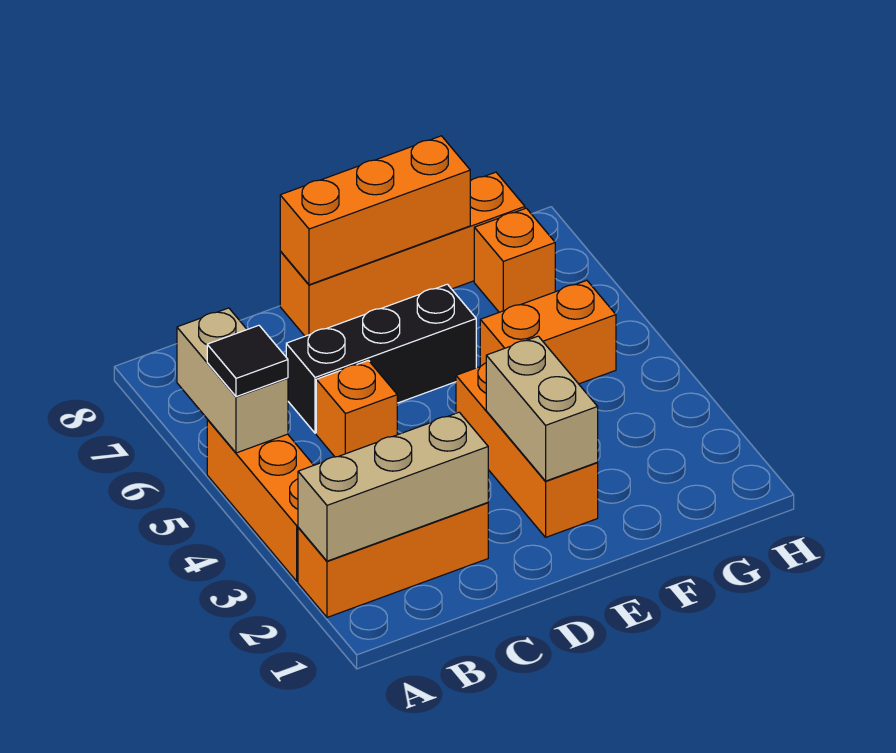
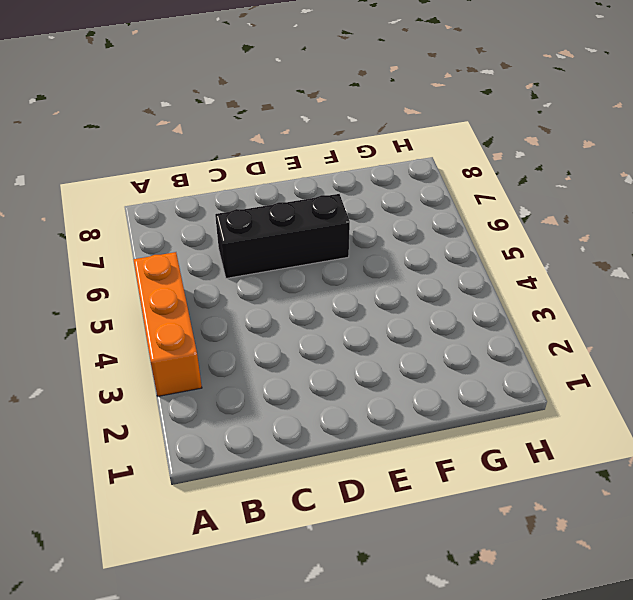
none -> orange brick A2:C2 level 1
none -> orange brick C5 level 1
none -> orange brick D8:G8 level 1

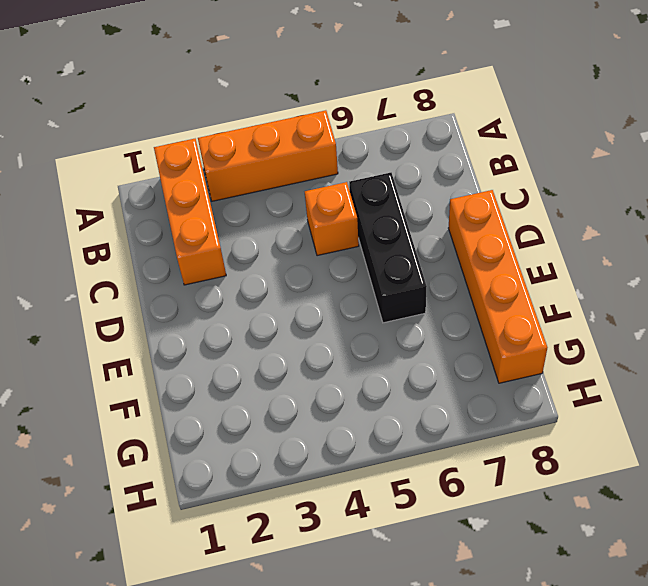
none -> orange brick E2:E4 level 1
none -> orange brick F5:G5 level 1
none -> orange brick G7 level 1

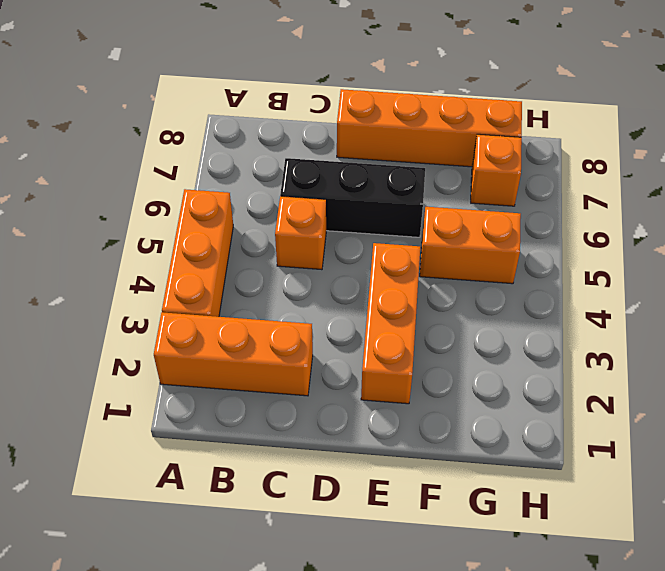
none -> tan brick A2:C2 level 2
none -> tan brick A5:A6 level 2
none -> orange brick D8:F8 level 2

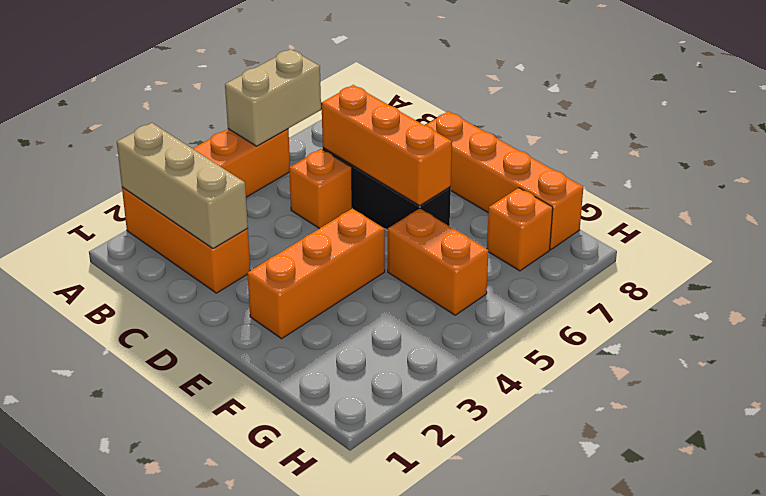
orange brick C6:E6 level 2 -> orange brick D8:F8 level 2
none -> tan brick E2:E3 level 2
none -> black tile A5 level 3

